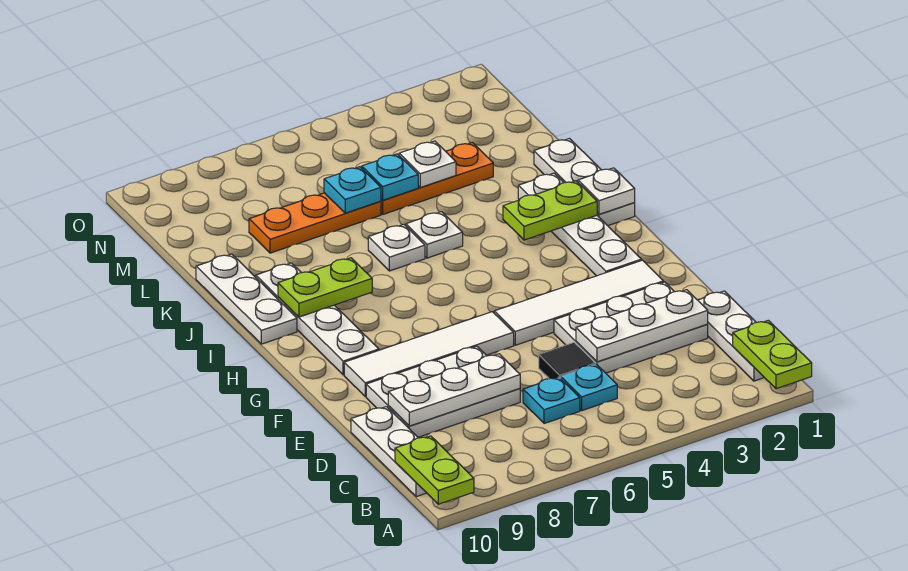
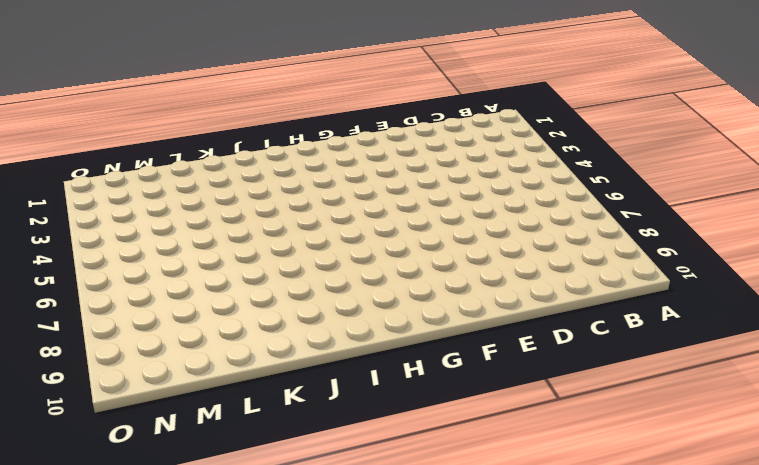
none -> white plate B1:D1 level 1
none -> white plate B10:D10 level 1
none -> cyan plate C5 level 1

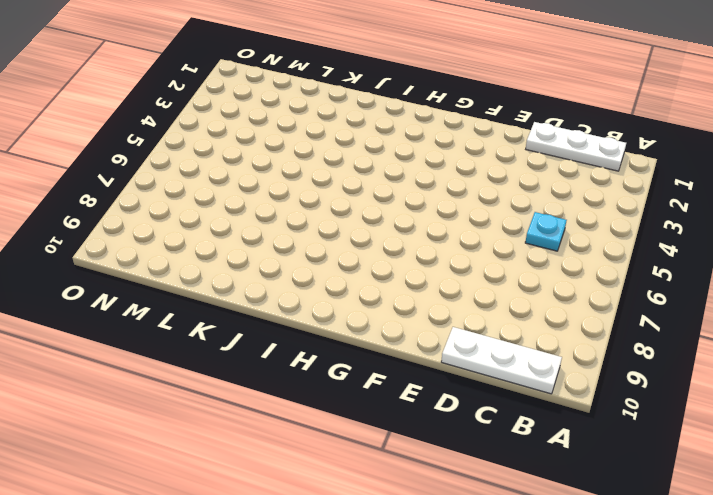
none -> cyan plate C6 level 1
none -> white plate D2:E4 level 1
none -> black tile D5 level 1

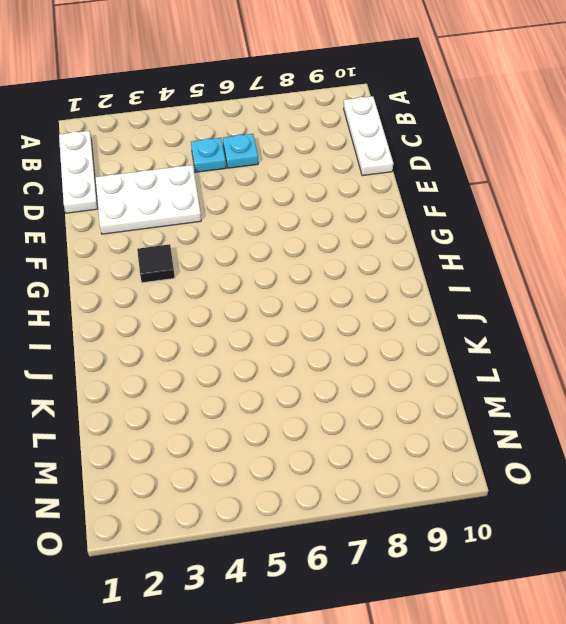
black tile G3 level 1 -> black tile D5 level 1
none -> white plate D7:E9 level 1
none -> white tile F2:F5 level 1
none -> white tile F6:F9 level 1

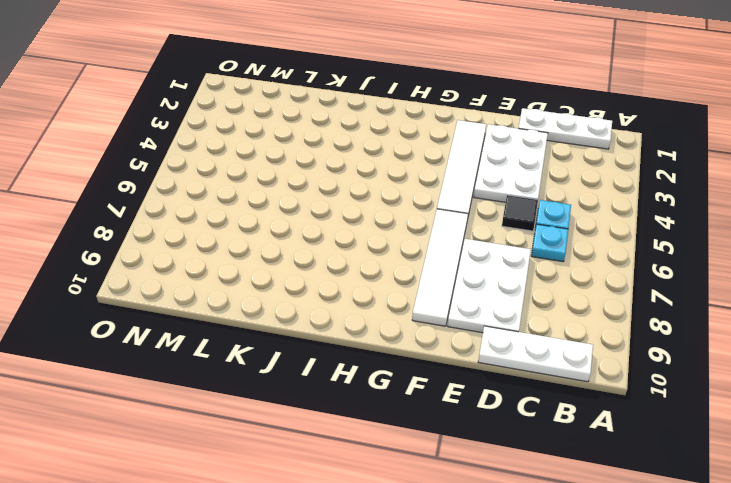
none -> white plate G2:J2 level 1
none -> white plate G9:J9 level 1
none -> white plate I1:K1 level 1

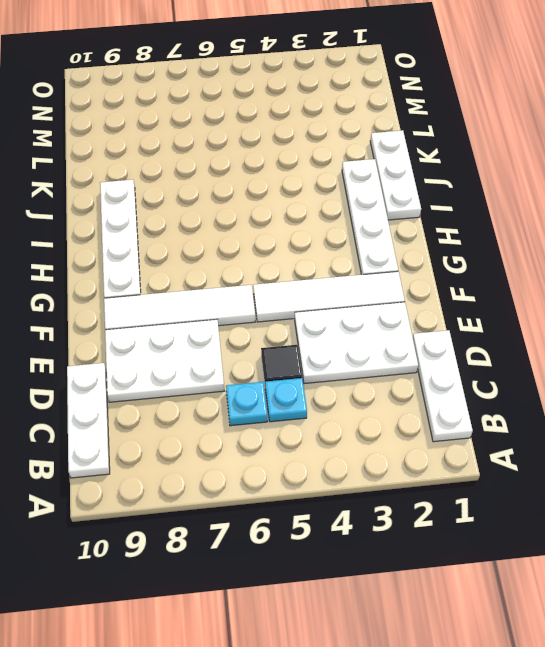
none -> white plate I10:K10 level 1
none -> white plate J5 level 1
none -> white plate J6 level 1

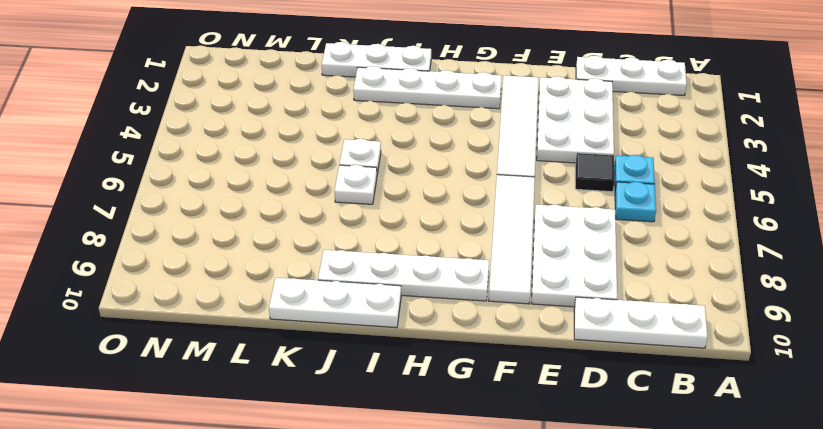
none -> orange plate L3:L5 level 1
none -> orange plate L6:L8 level 1
none -> lime plate A1:B1 level 2

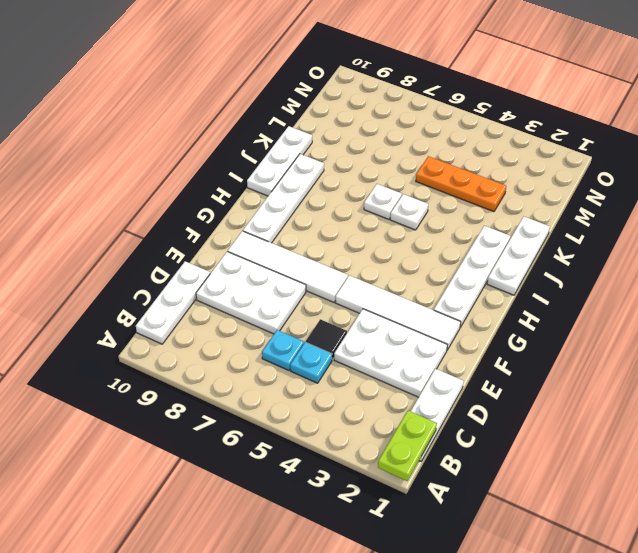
none -> orange plate L6:L8 level 1
none -> lime plate A10:B10 level 2
none -> white plate D2:D4 level 2

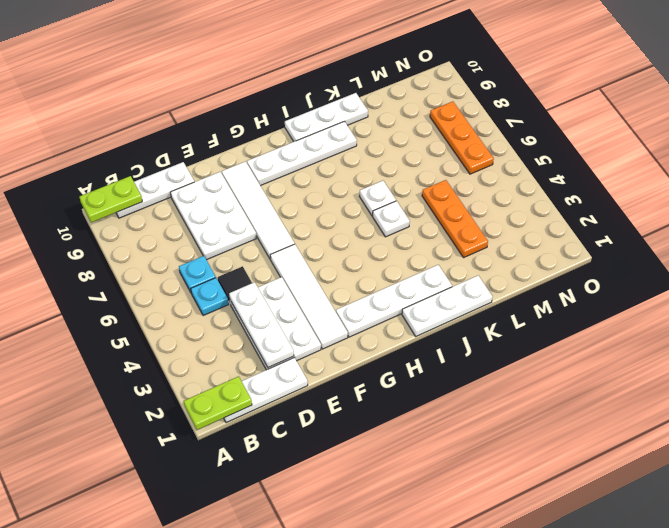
orange plate N6:N8 level 1 -> orange plate L6:L8 level 1
none -> white plate D7:D9 level 2
none -> white plate I1 level 2
none -> lime plate I2:I3 level 2

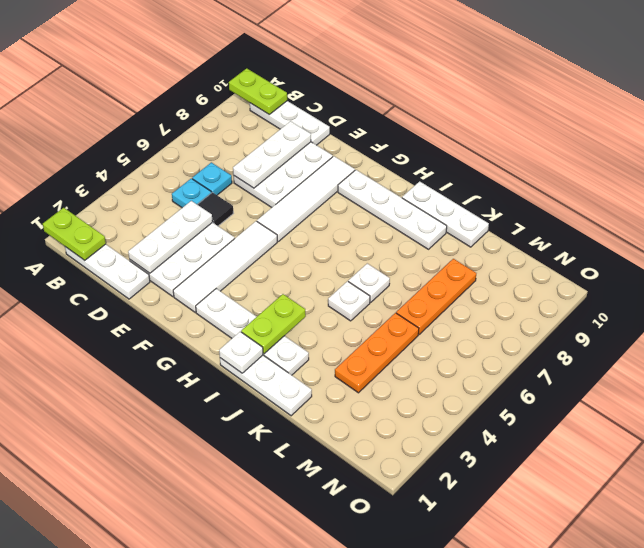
none -> lime plate I8:I9 level 2
none -> white plate L4 level 2
none -> cyan plate L5 level 2

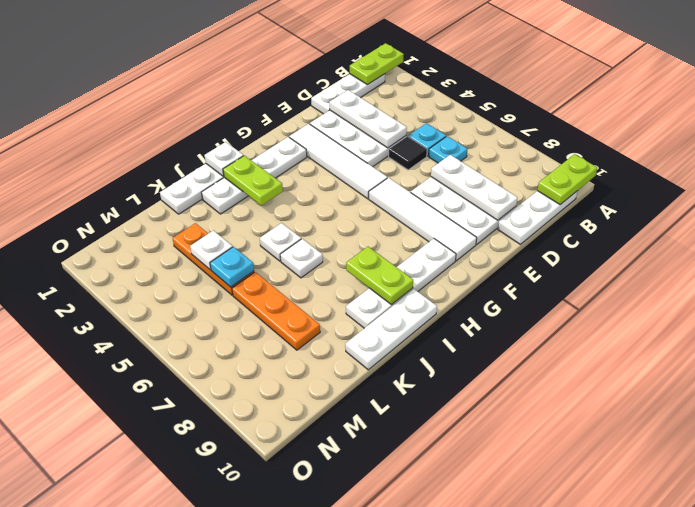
none -> cyan plate L6 level 2

